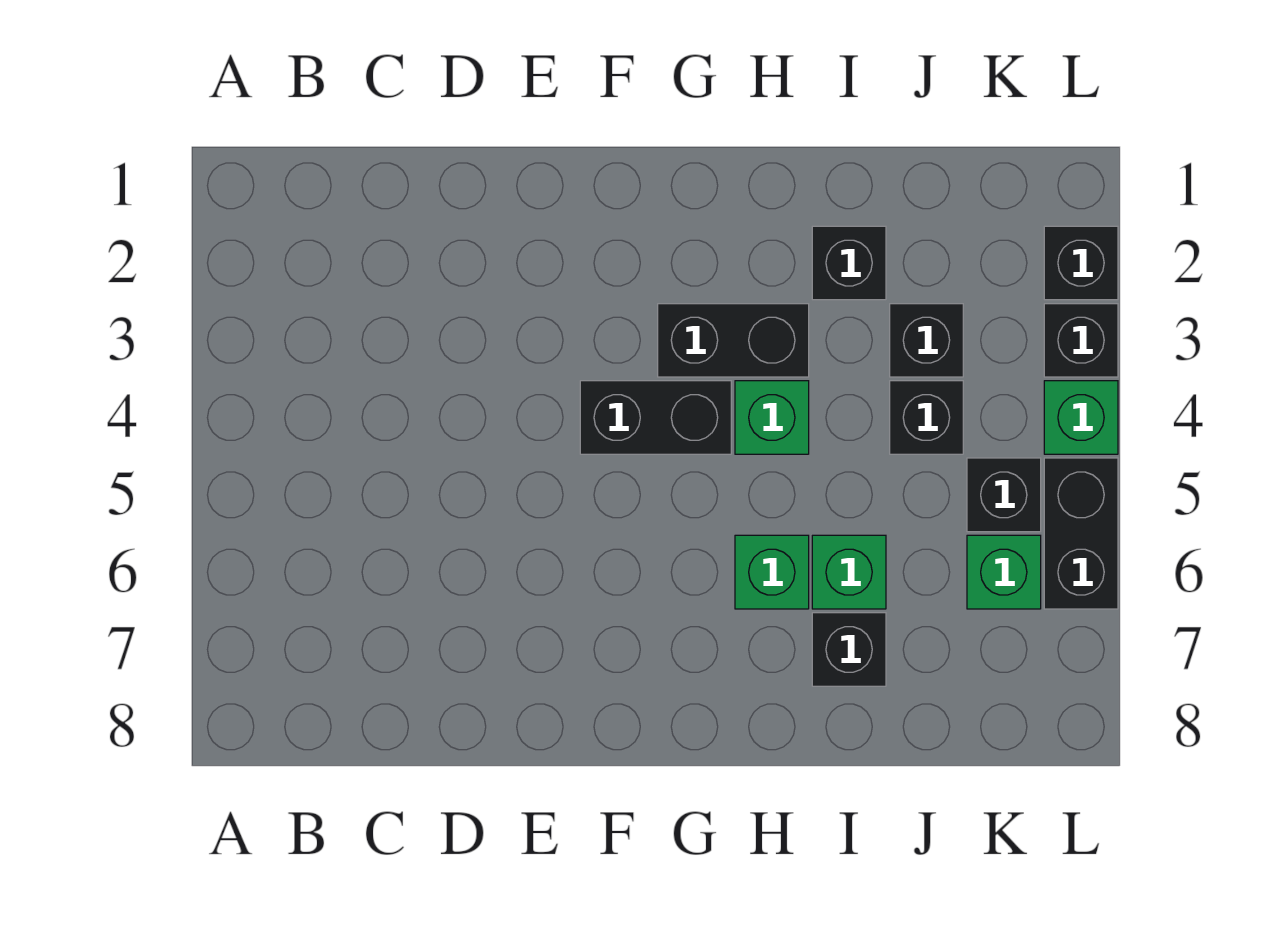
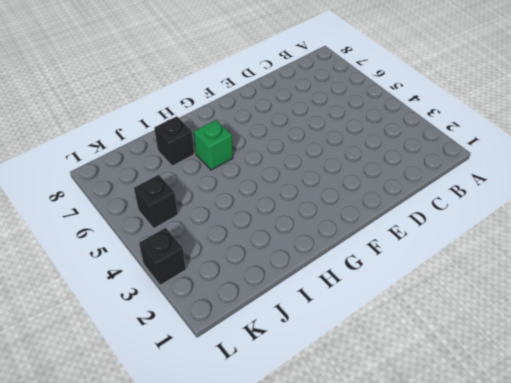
none -> black brick F4:G4 level 1
none -> black brick G3:H3 level 1
none -> green brick H4 level 1

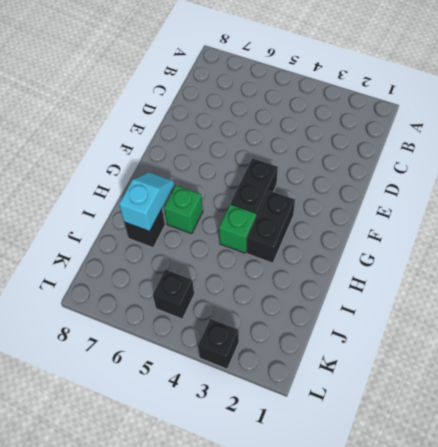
cyan slope H7:I7 level 2 top I -> none
none -> black brick I2 level 1
none -> green brick I6 level 1
none -> black brick J3 level 1

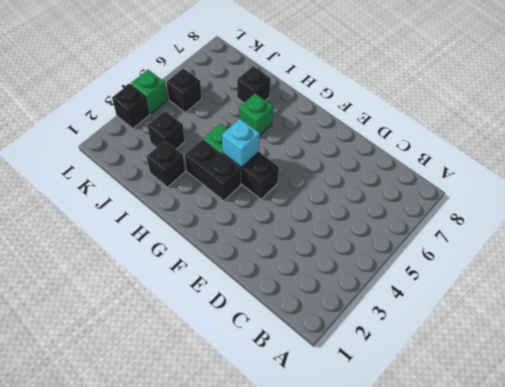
cyan brick G4 level 2 -> none
none -> green brick I6 level 1
none -> black brick J4 level 1
none -> green brick K6 level 1

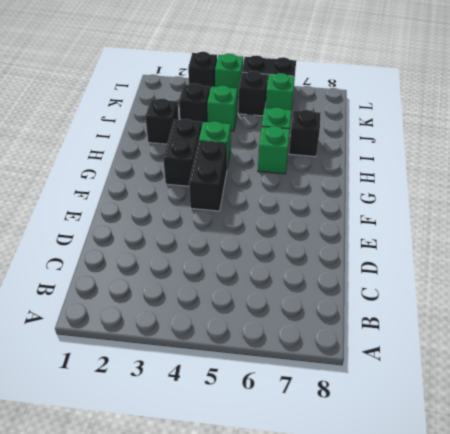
green brick J4 level 1 -> black brick J4 level 1
none -> black brick L2 level 1

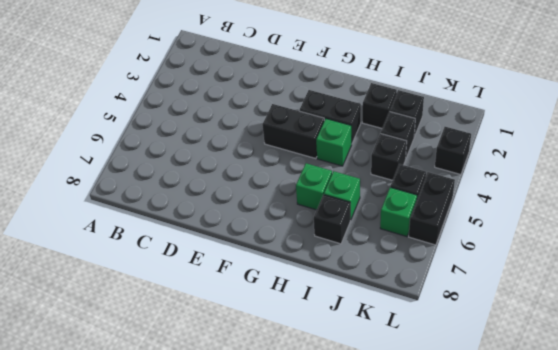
black brick J2 level 1 -> black brick L2 level 1
none -> green brick L4 level 1

